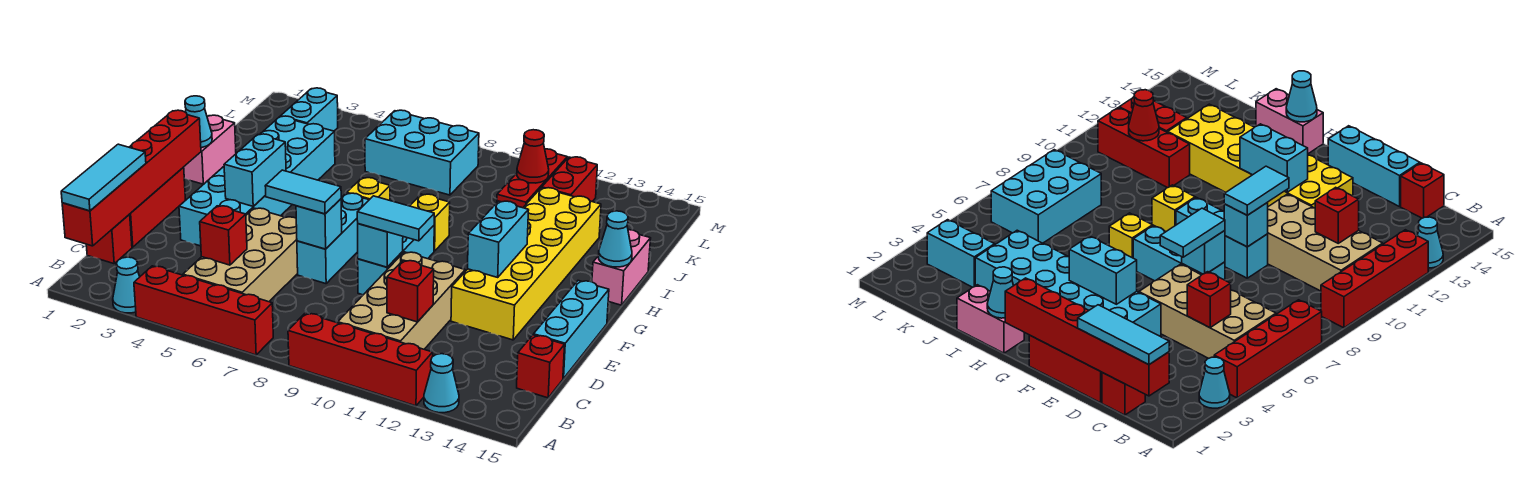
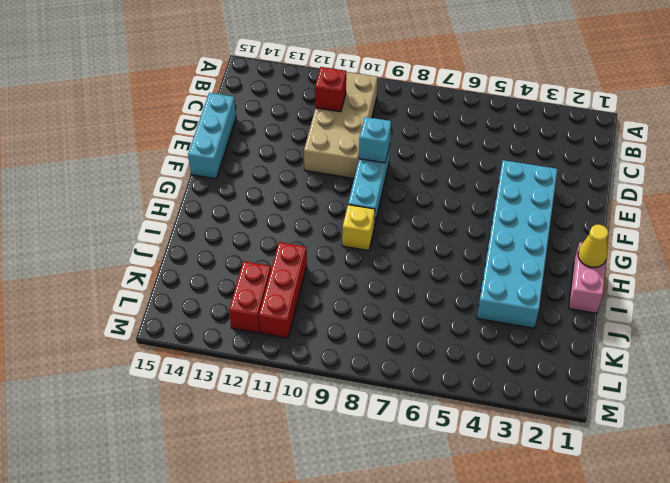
yellow cone H1 level 2 -> cyan cone H1 level 2
none -> cyan cone A3 level 1
none -> red brick A4:A7 level 1
none -> red brick A9:A12 level 1
none -> cyan cone A13 level 1

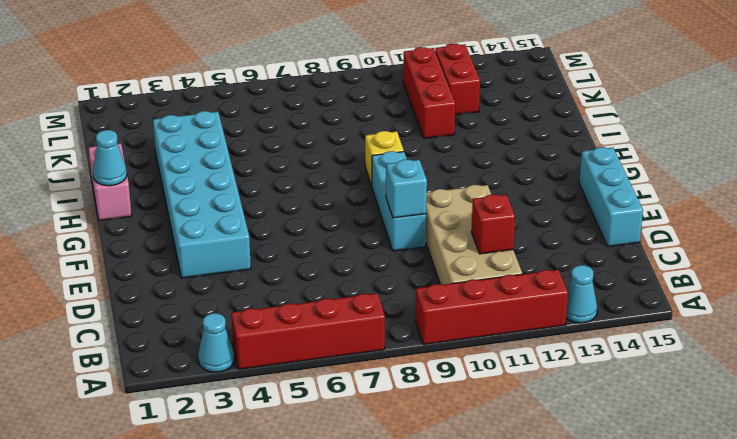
none -> tan brick B5:E6 level 1
none -> red brick C1 level 1
none -> red brick C15 level 1
none -> red brick D1:F1 level 1

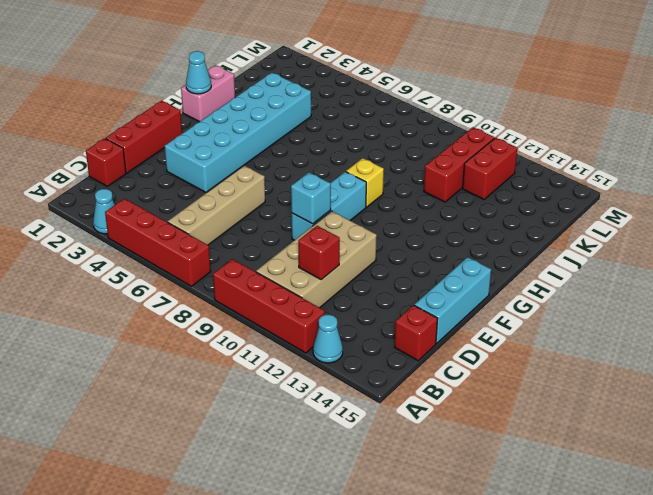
tan brick B6:E6 level 1 -> tan brick B5:E6 level 1
none -> cyan brick E7:G7 level 1
none -> yellow brick E12:J13 level 1
none -> yellow brick H7 level 1
none -> pink brick H15:I15 level 1

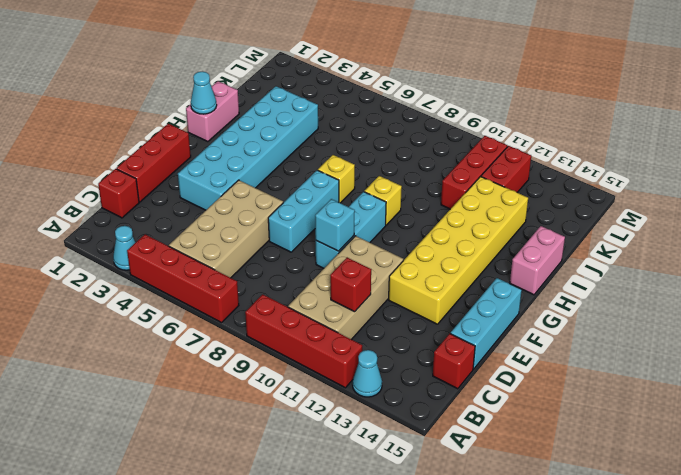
none -> cyan brick K3:L3 level 1
none -> cyan brick K6:L8 level 1
none -> red brick B1:G1 level 2
none -> red brick C5 level 2

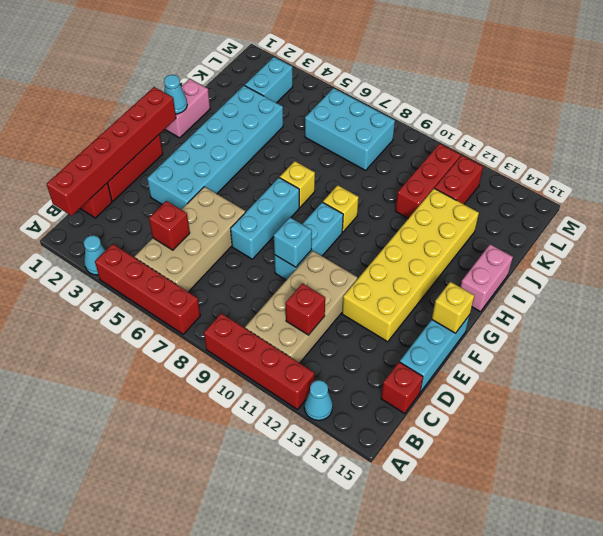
yellow brick F15 level 2 -> none
none -> cyan brick E7 level 2
none -> cyan brick F4:G4 level 2
none -> cyan brick F12:G12 level 2
none -> cyan cone H15 level 2

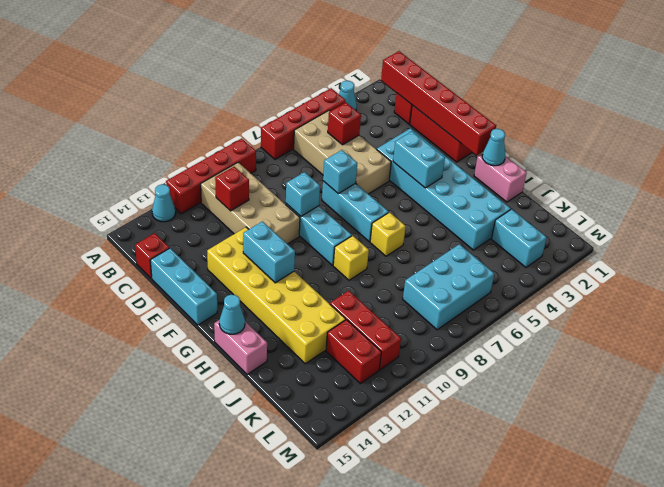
none -> red cone K11 level 2
none -> cyan tile B1:D1 level 3
none -> cyan tile E6:E7 level 3
none -> cyan tile E9:E10 level 3

